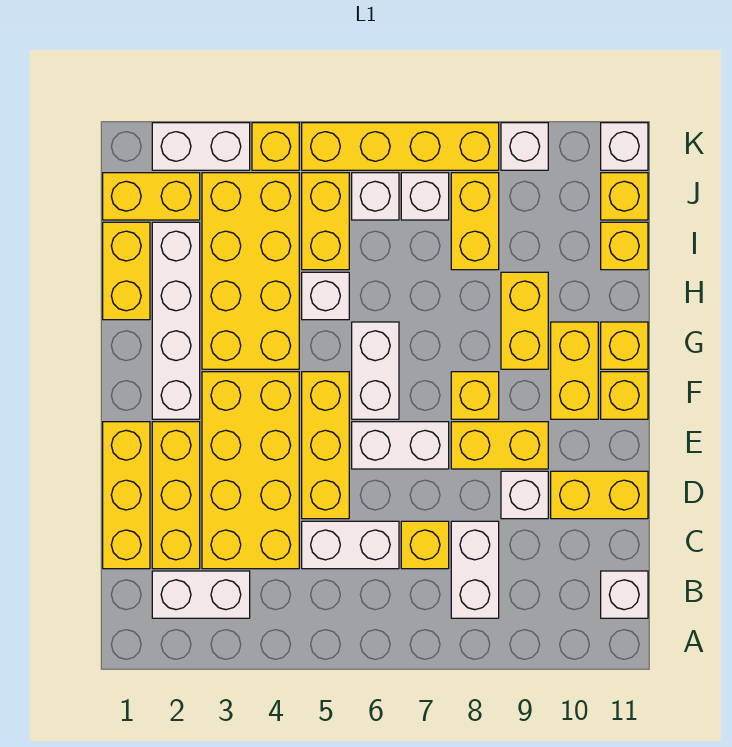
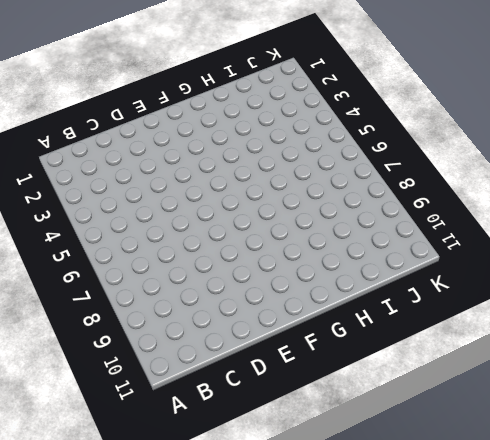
none -> white brick B2:B3 level 1
none -> white brick B8:C8 level 1
none -> white brick B11 level 1
none -> yellow brick C1:E1 level 1

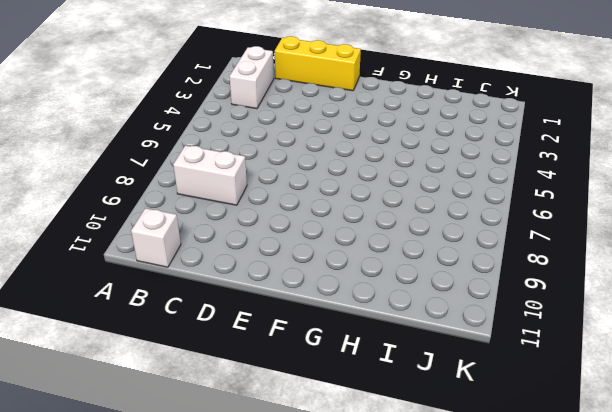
none -> yellow brick C2:E2 level 1
none -> yellow brick C3:F4 level 1
none -> white brick C5:C6 level 1
none -> yellow brick C7 level 1

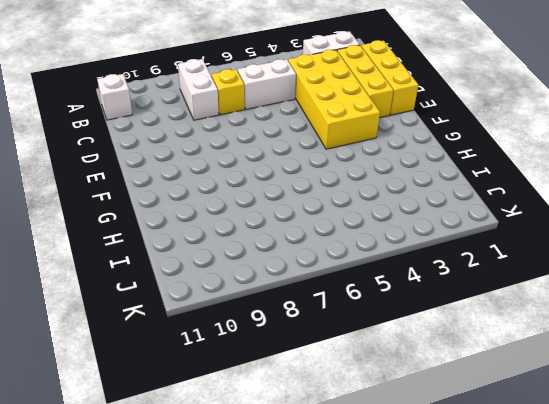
none -> yellow brick D5:F5 level 1
none -> white brick D9 level 1
none -> yellow brick D10:D11 level 1
none -> white brick E6:E7 level 1

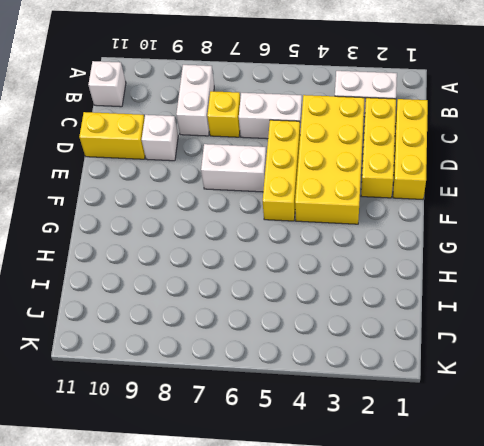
none -> yellow brick E8:E9 level 1
none -> white brick F2:I2 level 1
none -> white brick F6:G6 level 1
none -> yellow brick F8 level 1

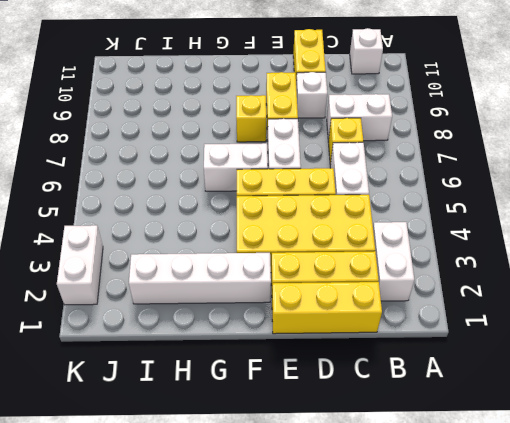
none -> yellow brick F10:G10 level 1
none -> yellow brick F11 level 1
none -> yellow brick G3:J4 level 1
none -> yellow brick G9:H9 level 1

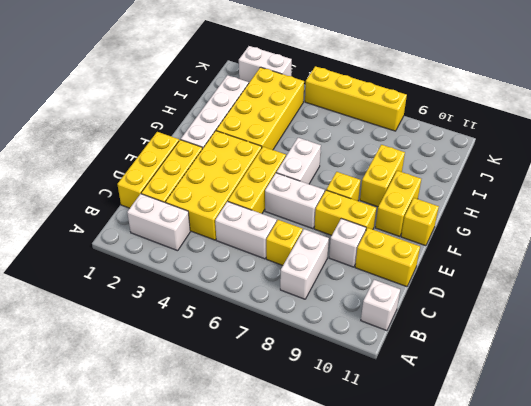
none -> yellow brick G11 level 1
none -> yellow brick H1:I1 level 1
none -> white brick H5 level 1
none -> yellow brick I5:J5 level 1

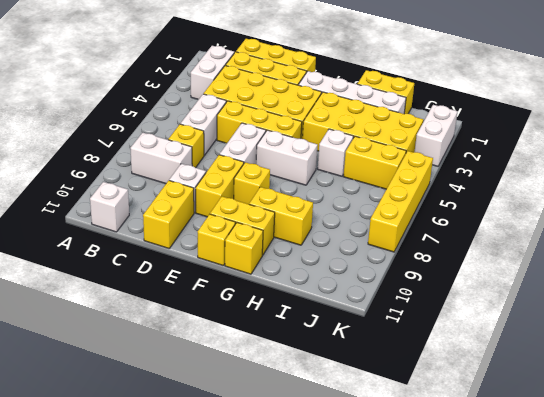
none -> yellow brick I8:J8 level 1
none -> yellow brick I11 level 1
none -> yellow brick J1:J2 level 1
none -> white brick J6 level 1

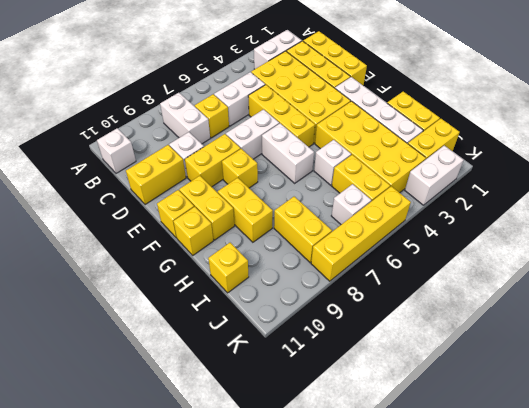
none -> white brick J7 level 1
none -> yellow brick J11 level 1
none -> yellow brick K4 level 1
none -> white brick K9 level 1

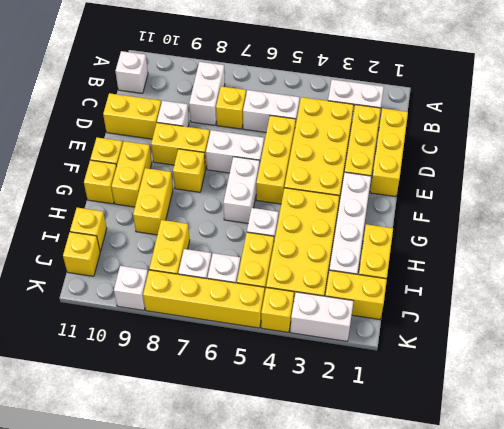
none -> white brick K11 level 1

